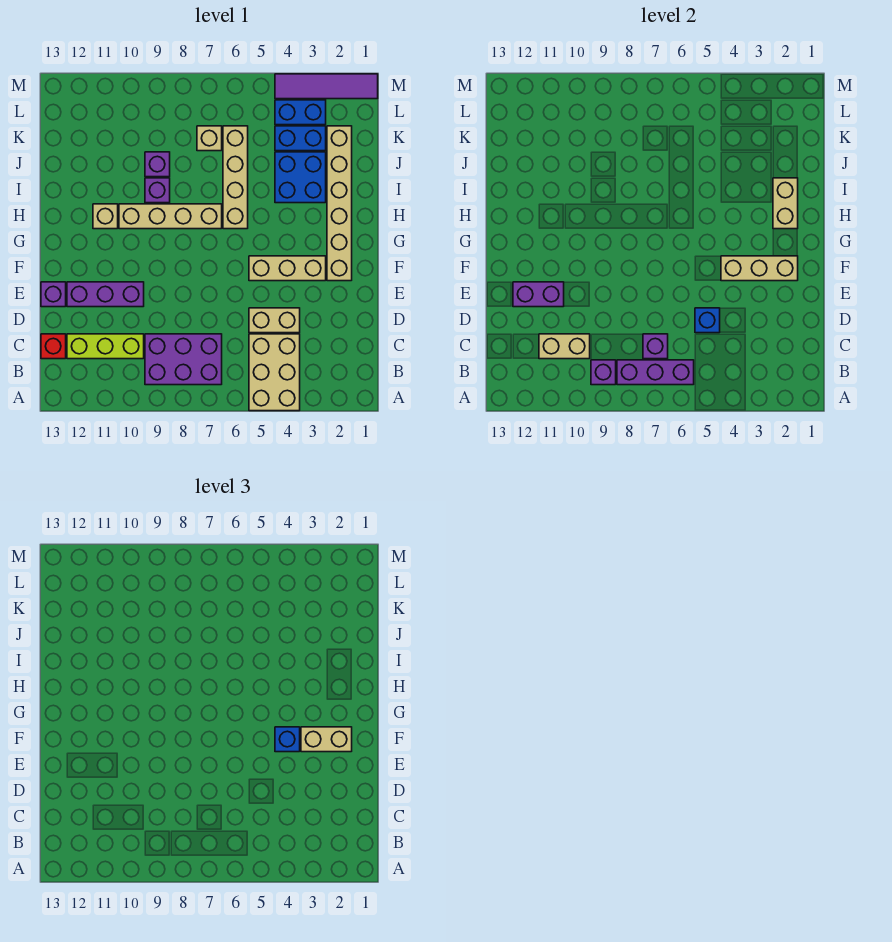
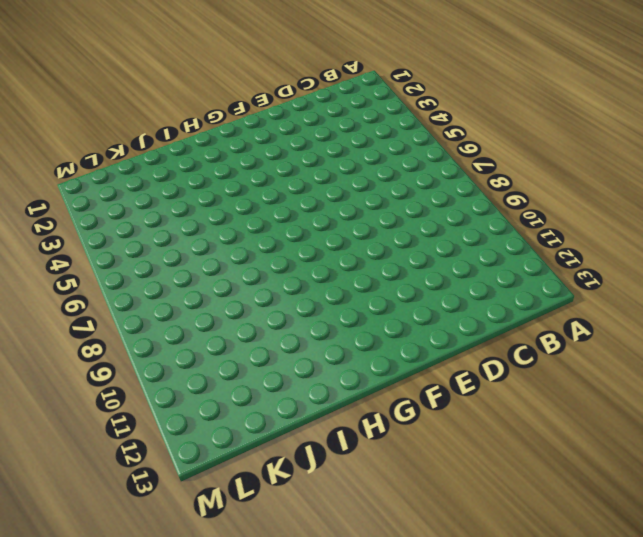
none -> tan brick A4:C5 level 1
none -> purple brick B7:C9 level 1
none -> lime brick C10:C12 level 1

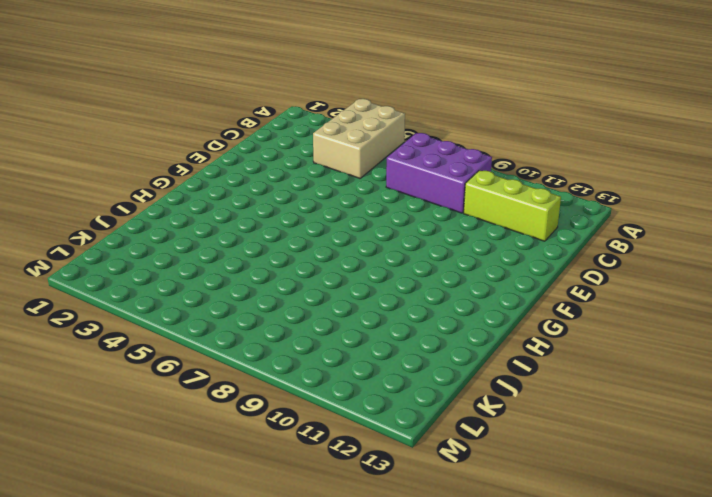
none -> red brick C13 level 1
none -> tan brick D4:D5 level 1
none -> purple brick E10:E12 level 1

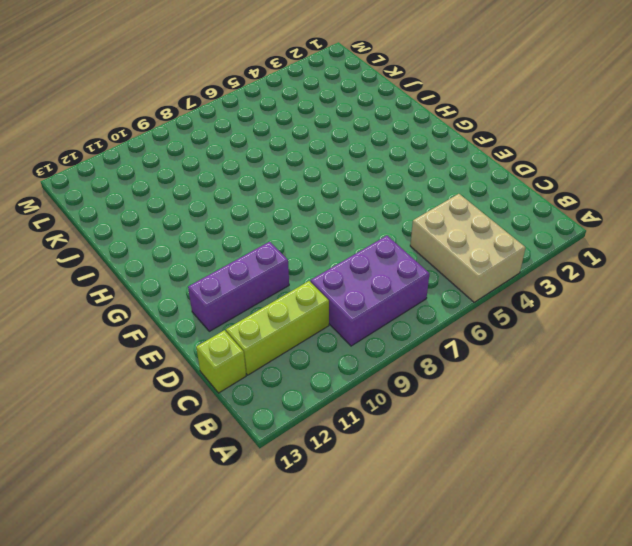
lime brick C13 level 1 -> red brick C13 level 1
none -> tan brick D4:D5 level 1
none -> purple brick E13 level 1
none -> tan brick F2:K2 level 1

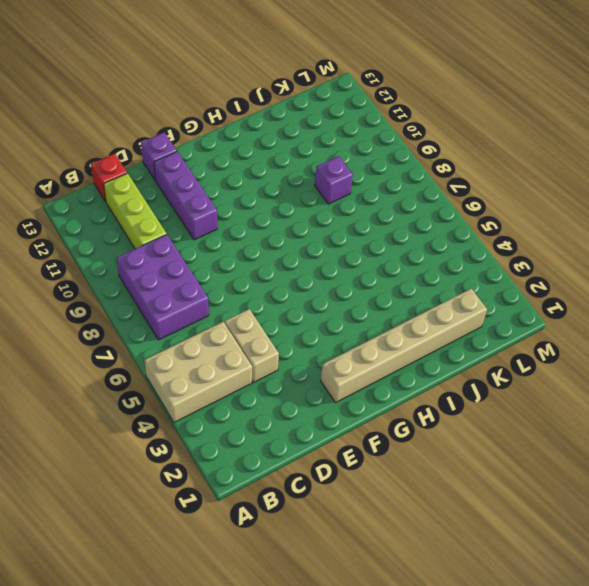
none -> tan brick F3:F5 level 1
none -> tan brick H6:K6 level 1
none -> tan brick H7:H10 level 1

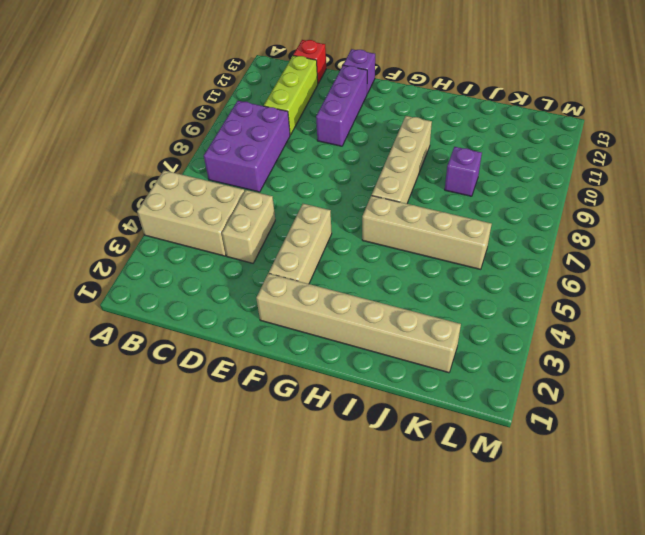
none -> tan brick H11 level 1
none -> blue brick I3:J4 level 1
none -> purple brick I9 level 1

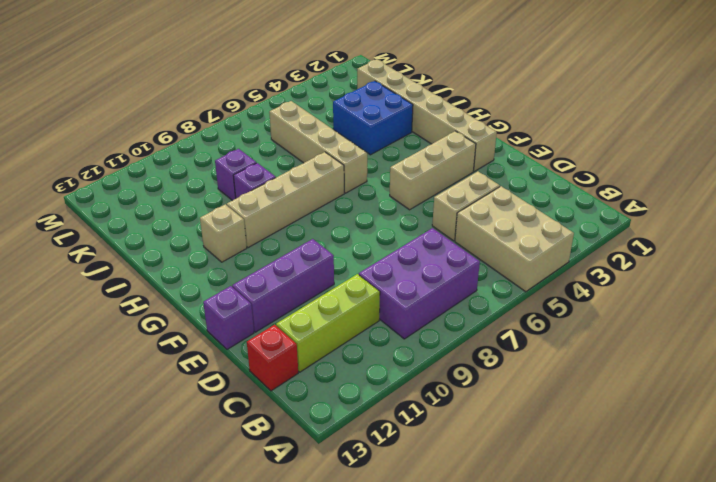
none -> blue brick K3:K4 level 1
none -> tan brick K7 level 1
none -> blue brick L3:L4 level 1

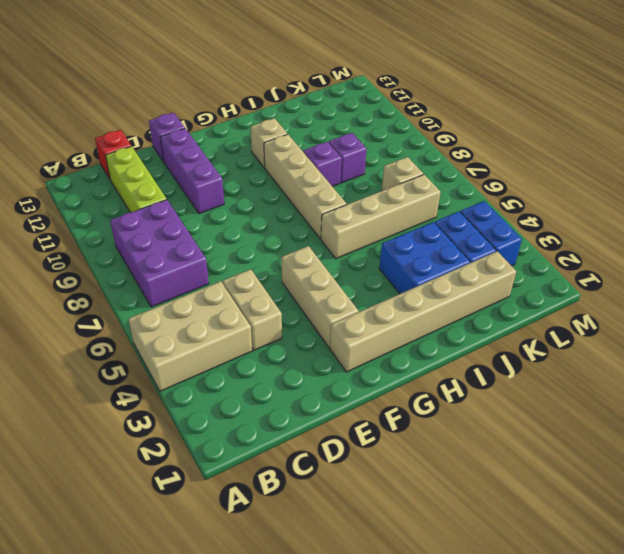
none -> purple tile M1:M4 level 1
none -> purple brick B6:B8 level 2
none -> purple brick B9 level 2

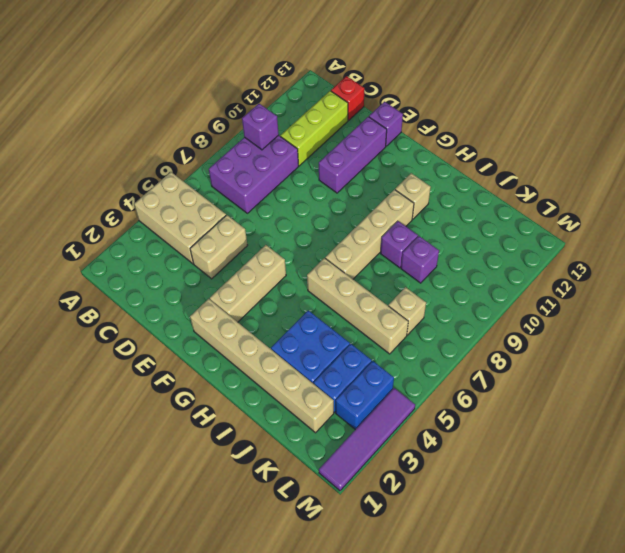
none -> purple brick B6:B8 level 2
none -> purple brick C7 level 2
none -> tan brick C10:C11 level 2

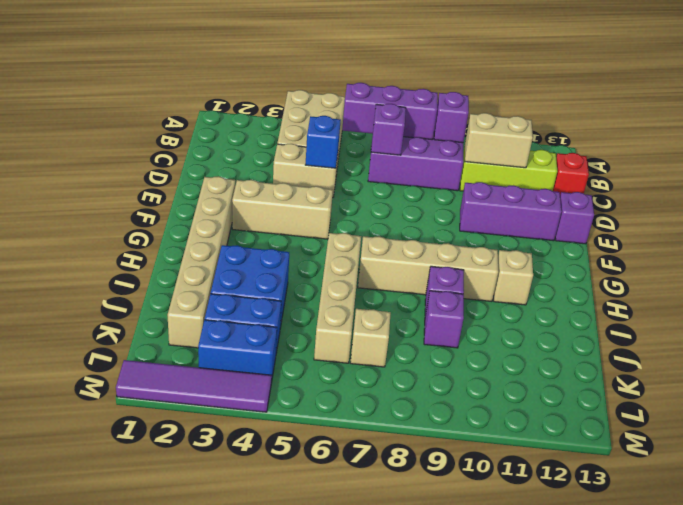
none -> purple brick E11:E12 level 2
none -> tan brick F2:F4 level 2
none -> tan brick H2:I2 level 2

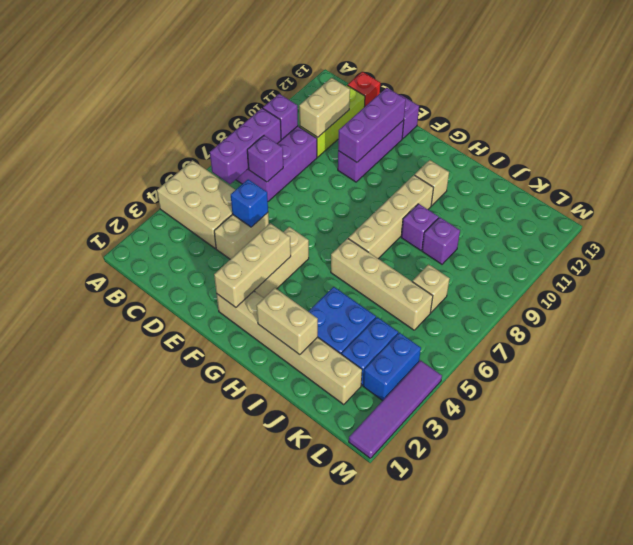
purple brick E10:E12 level 2 -> purple brick E11:E12 level 2
none -> tan brick F2:F3 level 3
none -> blue brick F4 level 3

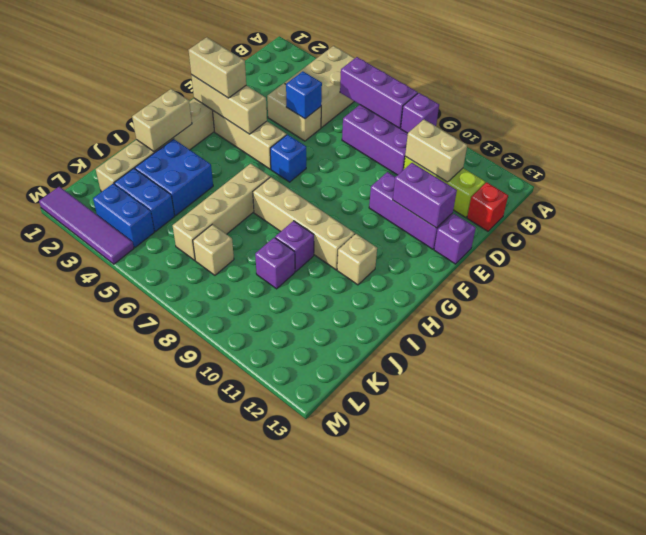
blue brick F6 level 1 -> blue brick F4 level 3
none -> purple brick C7 level 2

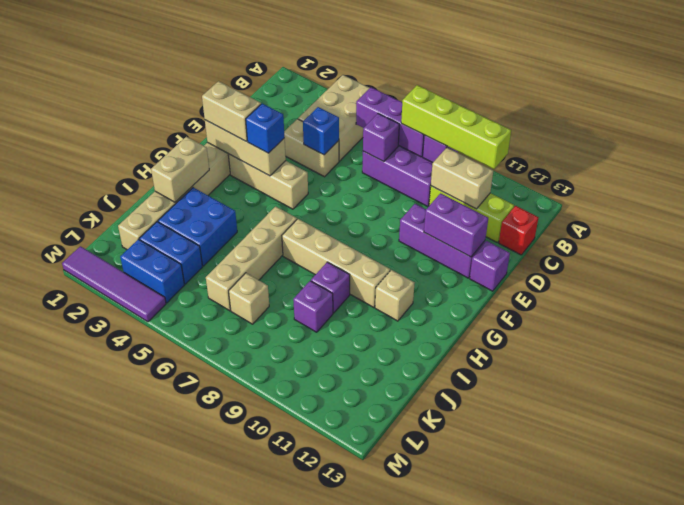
lime brick B8:B11 level 3 -> none

